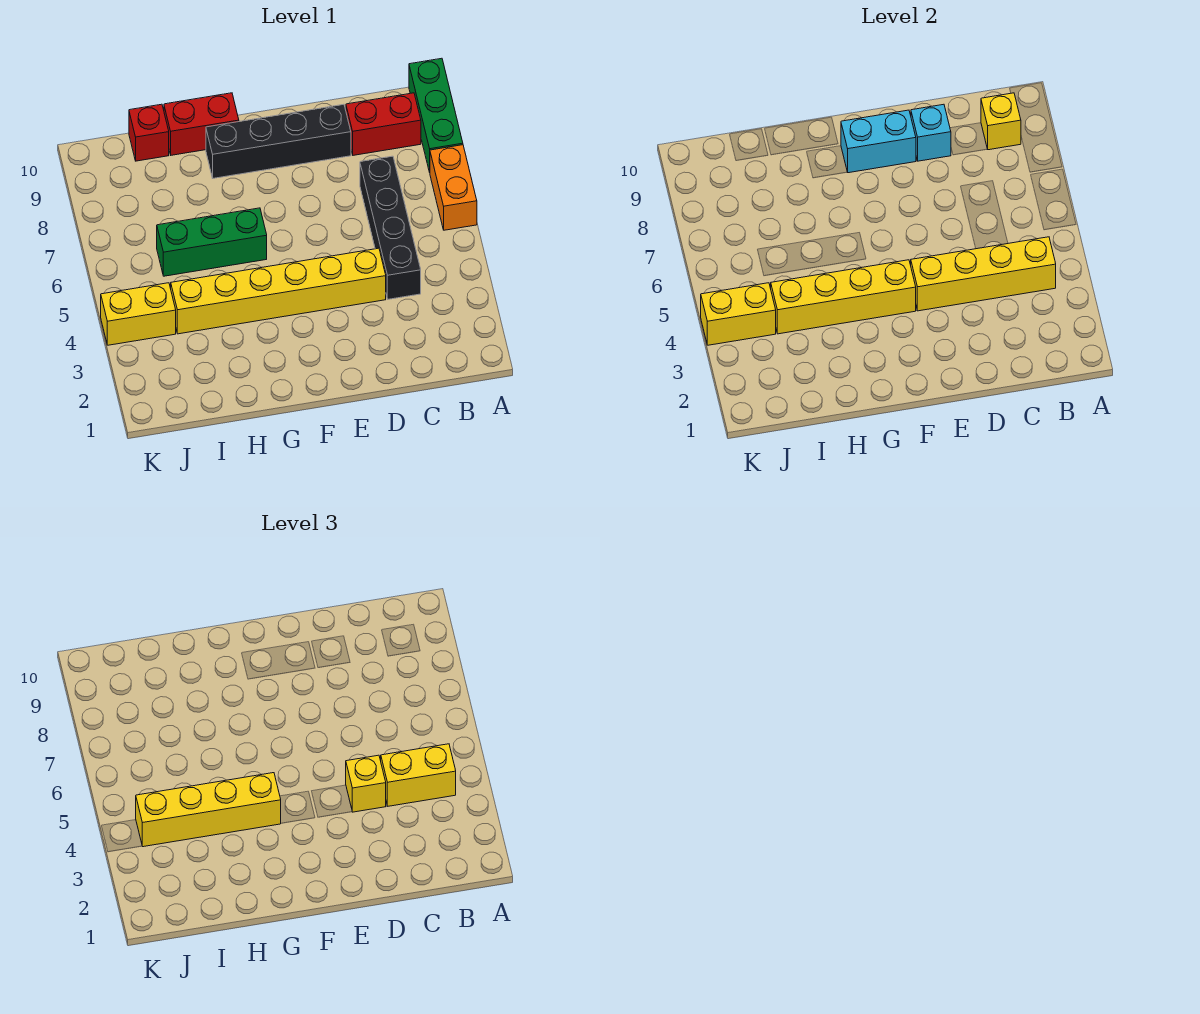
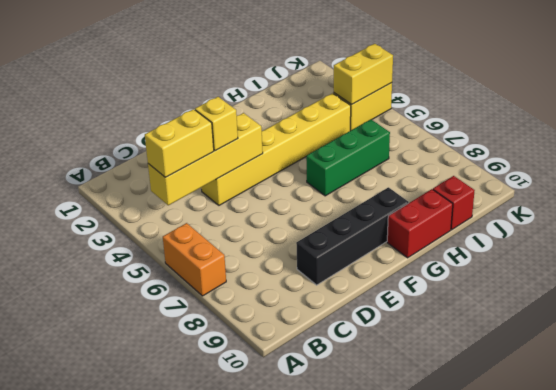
none -> green brick A8:A10 level 1
none -> red brick B9:C9 level 1
none -> black brick C4:C7 level 1

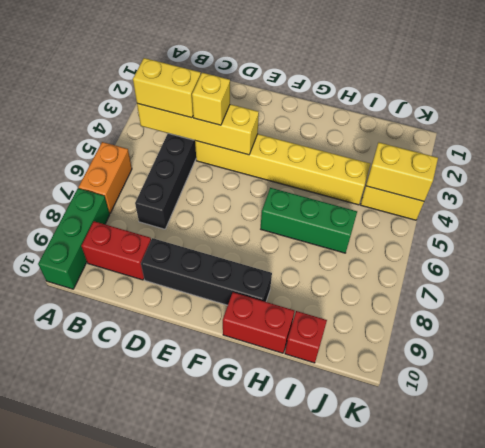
none -> yellow brick B9 level 2
none -> cyan brick D9 level 2
none -> cyan brick E9:F9 level 2

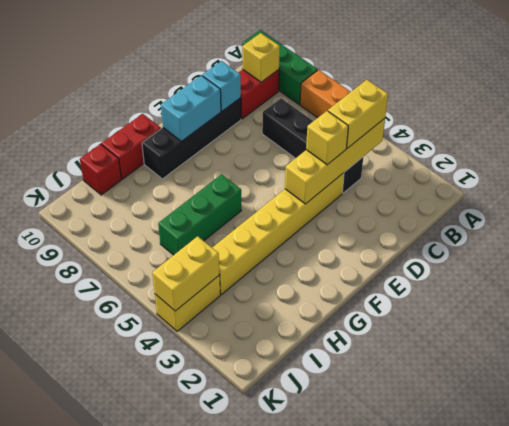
none -> yellow brick F4:I4 level 2
none -> yellow brick G4:J4 level 3

